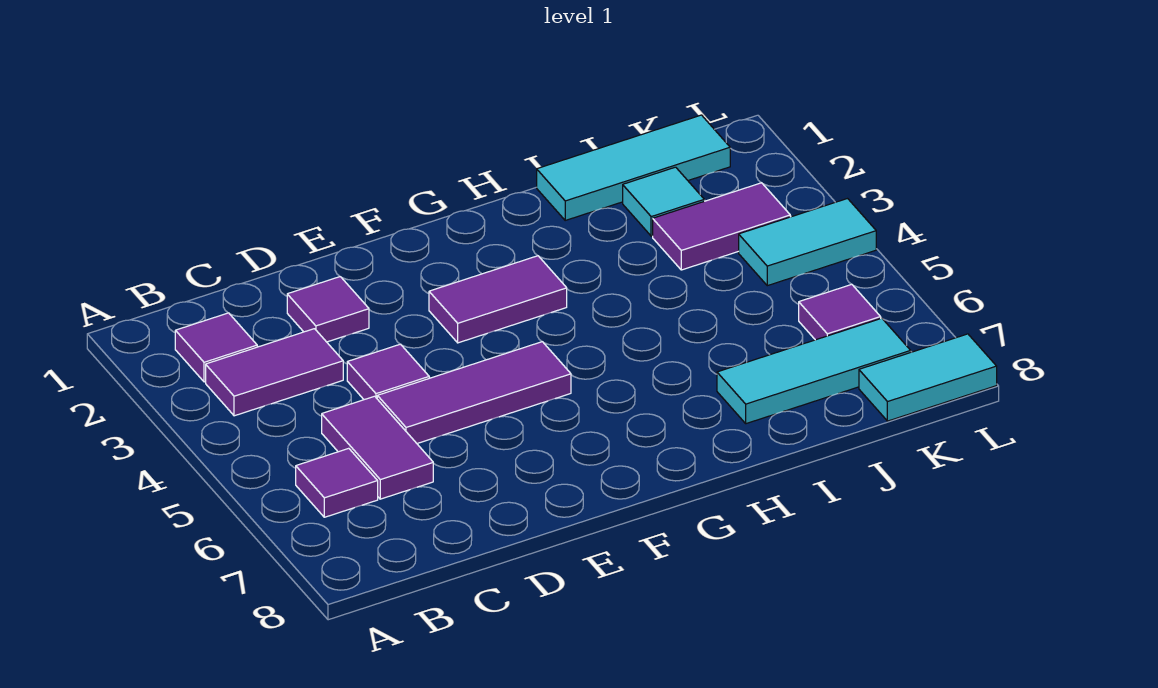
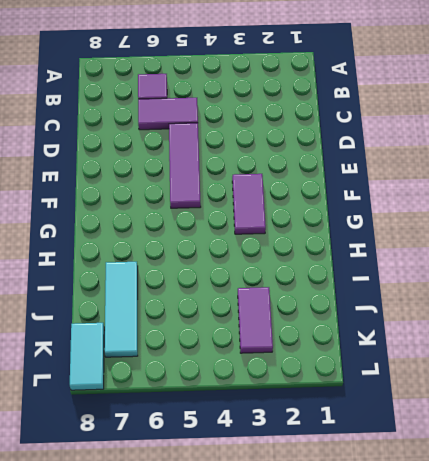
none -> purple tile B2 level 1
none -> purple tile B3:C3 level 1
none -> purple tile D2 level 1

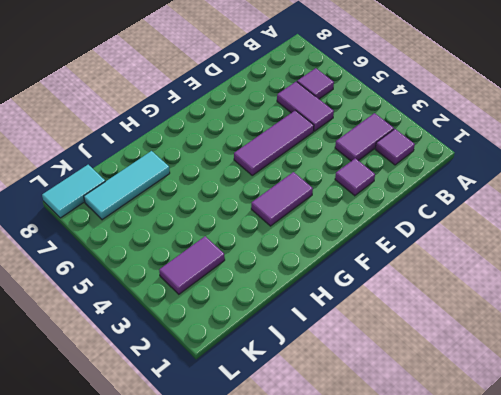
none -> purple tile D4 level 1
none -> cyan tile I1:K1 level 1
none -> cyan tile J2 level 1

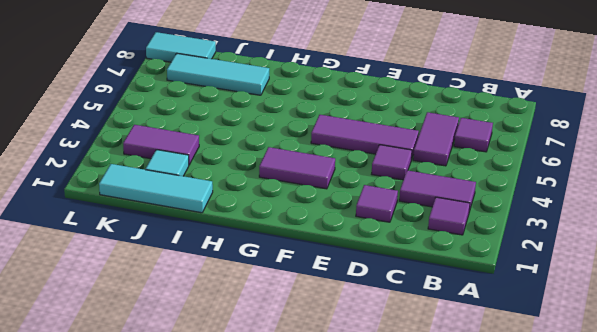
none -> cyan tile K4:L4 level 1
none -> purple tile K6 level 1

